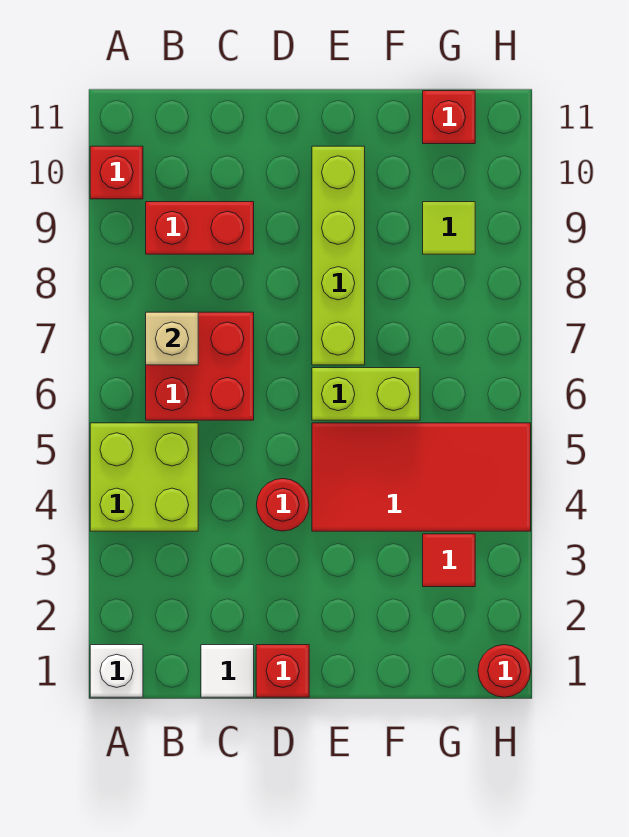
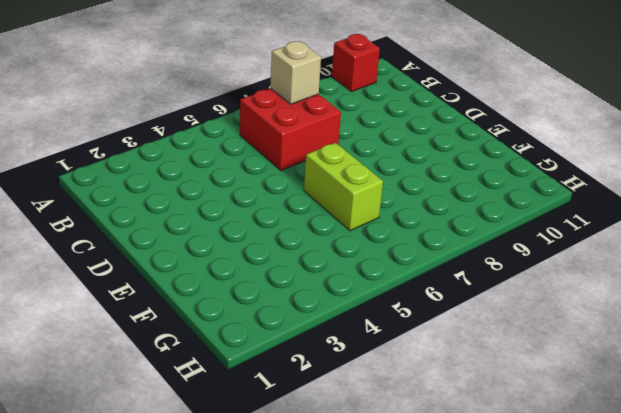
none -> white brick A1 level 1
none -> lime brick A4:B5 level 1
none -> red brick B9:C9 level 1

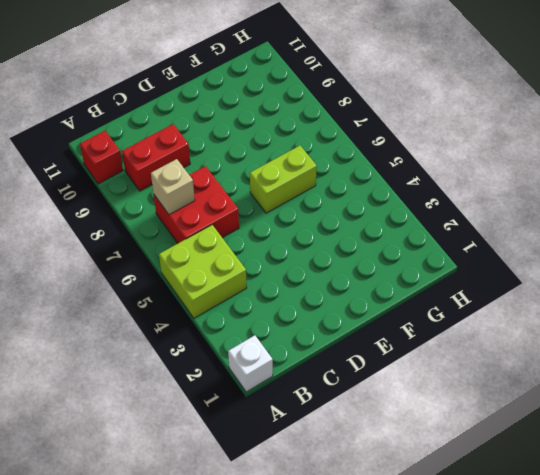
none -> white tile C1 level 1
none -> red brick D1 level 1
none -> red round brick D4 level 1

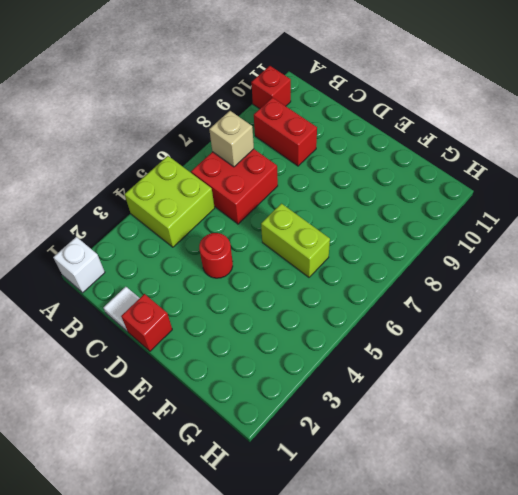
none -> red tile E4:H5 level 1
none -> lime brick E7:E10 level 1
none -> red tile G3 level 1

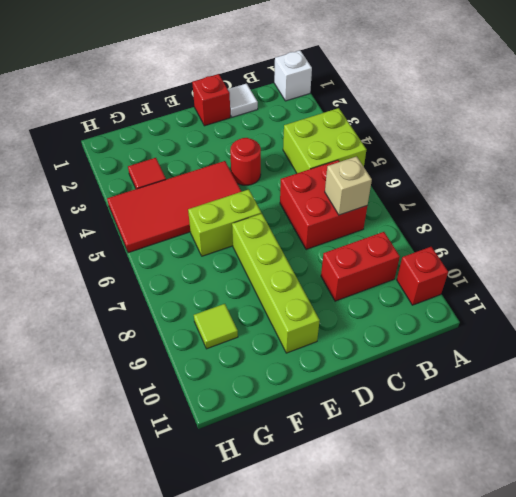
none -> red brick G11 level 1
none -> red round brick H1 level 1

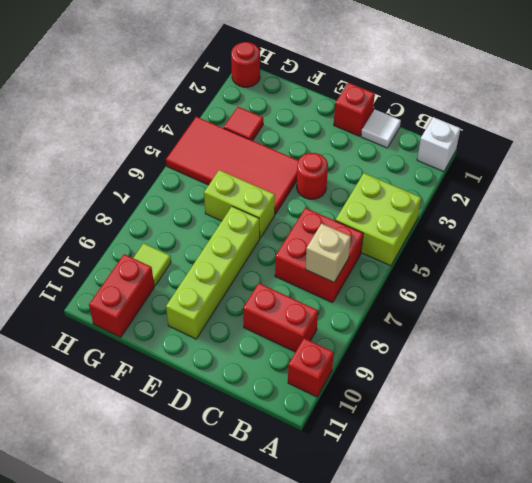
red brick G10:G11 level 1 -> red brick G11 level 1

